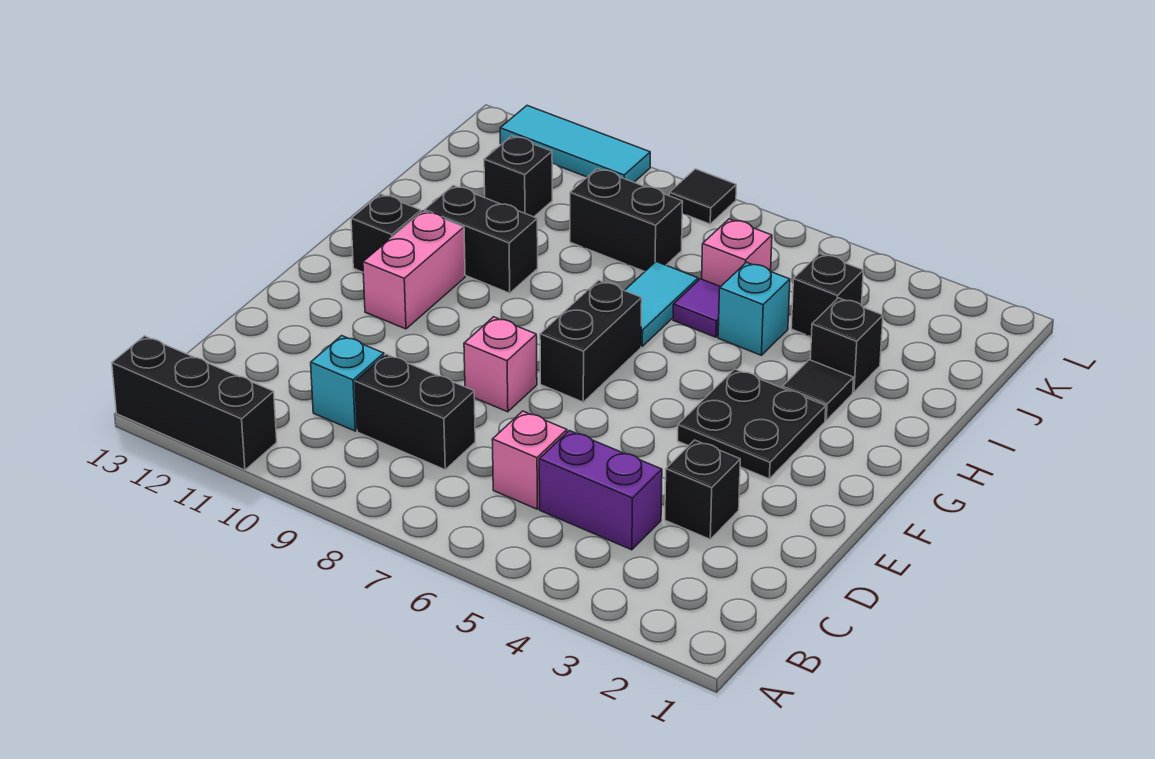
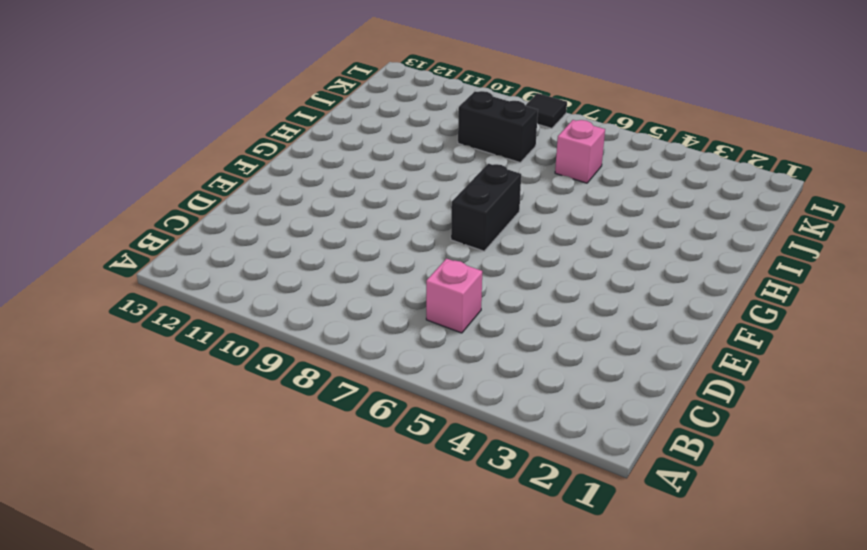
none -> black brick A11:A13 level 1
none -> purple brick C4:C5 level 1
none -> black brick C8:C9 level 1

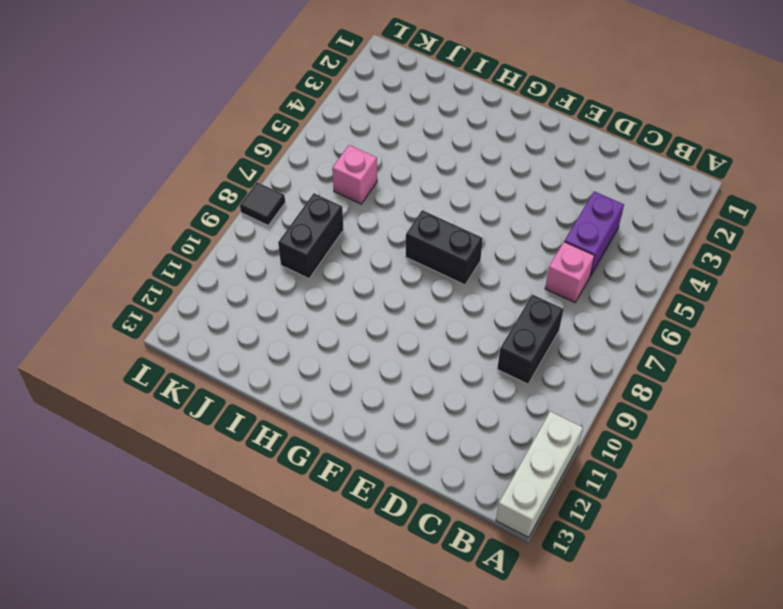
white brick A11:A13 level 1 -> black brick A11:A13 level 1
none -> cyan brick C10 level 1
none -> black brick D3 level 1
none -> pink brick E8 level 1

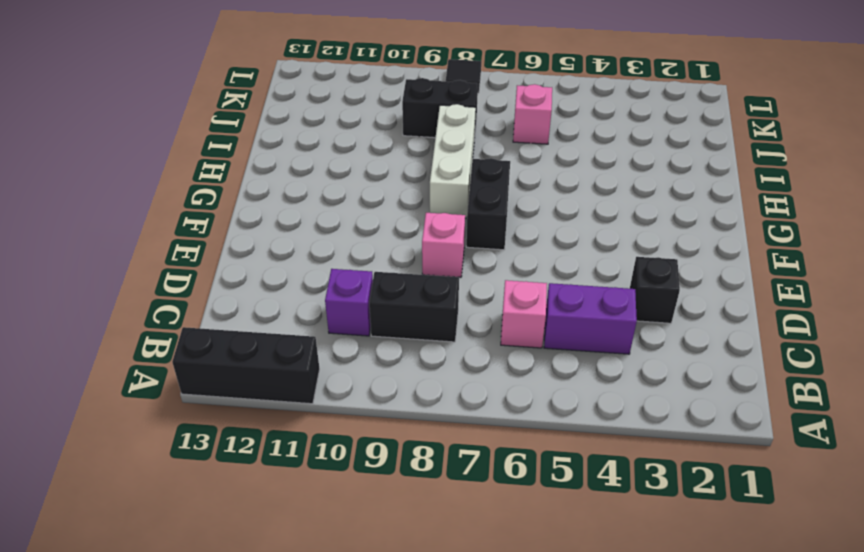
purple brick C10 level 1 -> cyan brick C10 level 1
white brick G8:I8 level 1 -> none
none -> black plate F3:G4 level 1
none -> pink brick F11:G11 level 1
none -> black brick G12 level 1

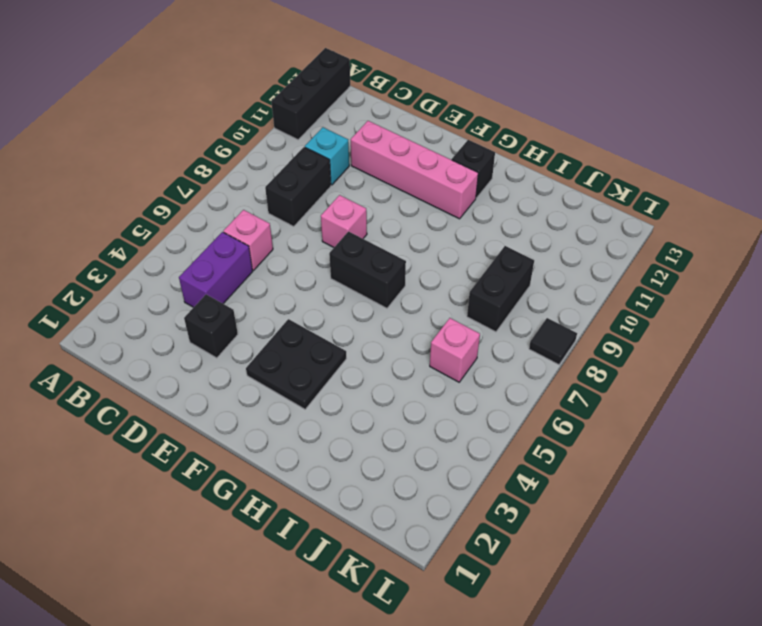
pink brick D11:G11 level 1 -> pink brick F11:G11 level 1
none -> black tile H3 level 1
none -> cyan tile H7:I7 level 1
none -> black brick H10:H11 level 1

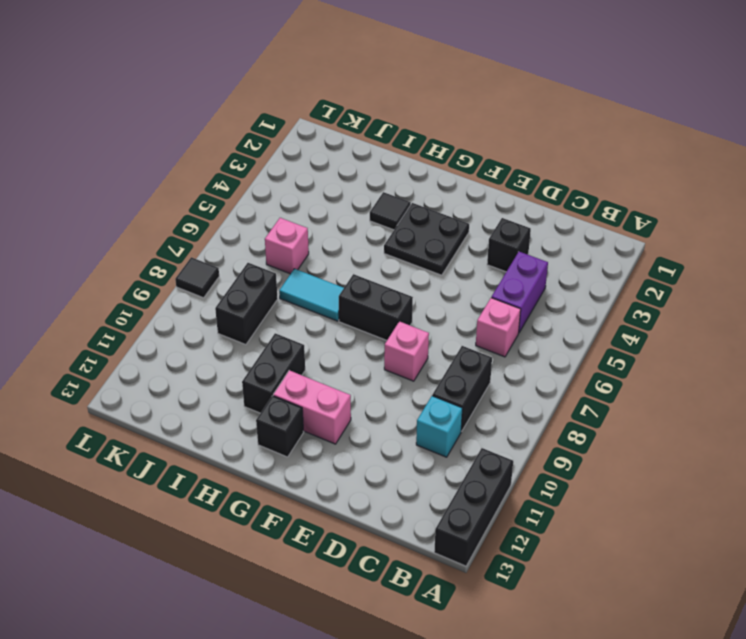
none -> black brick I3 level 1
none -> cyan brick I5 level 1
none -> purple tile I6 level 1

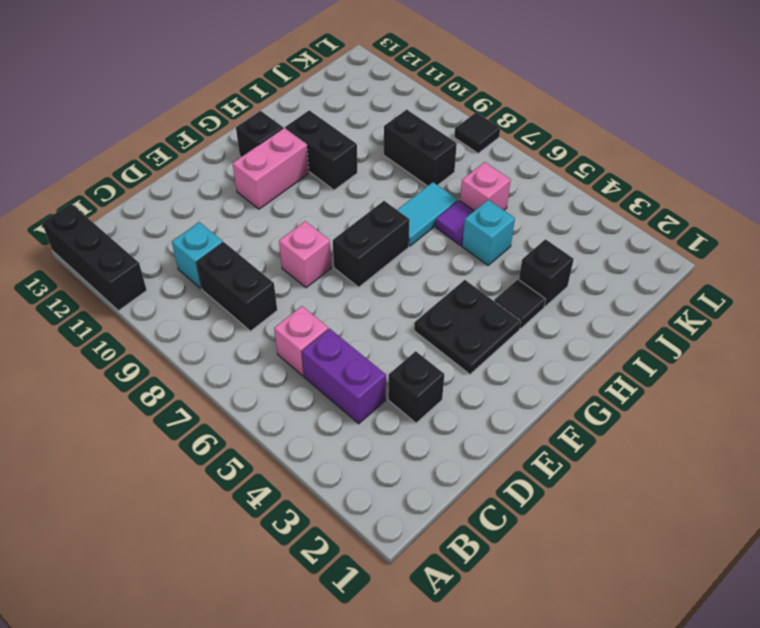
none -> black brick J4 level 1
none -> black brick J11 level 1
none -> cyan tile L10:L12 level 1

